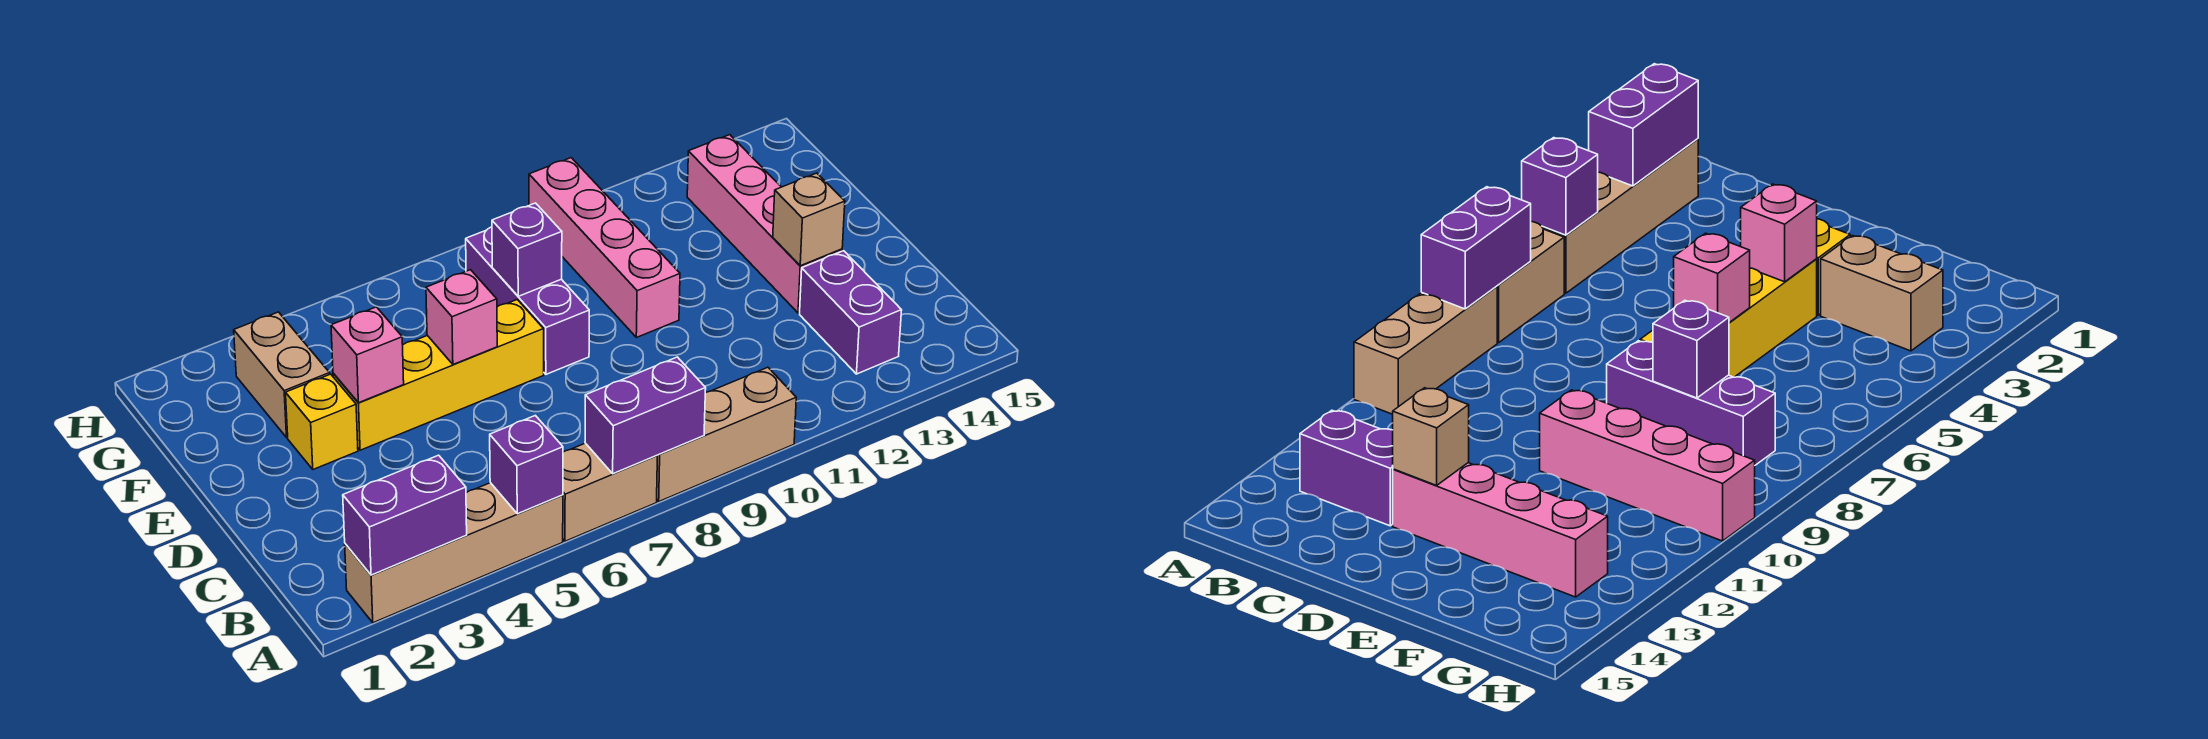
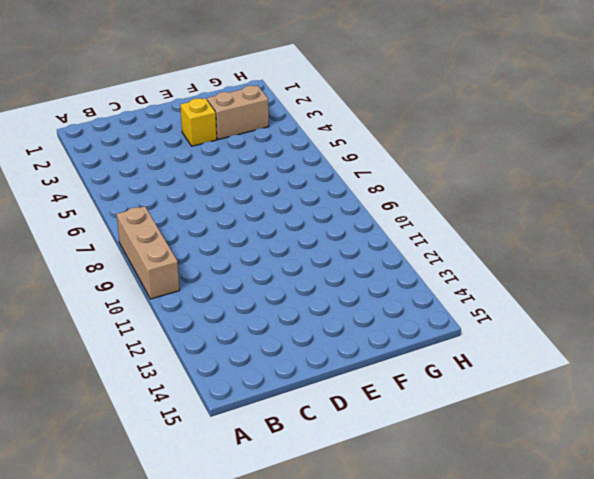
none -> tan brick A2:A5 level 1
none -> tan brick A6:A7 level 1
none -> purple brick B13:C13 level 1

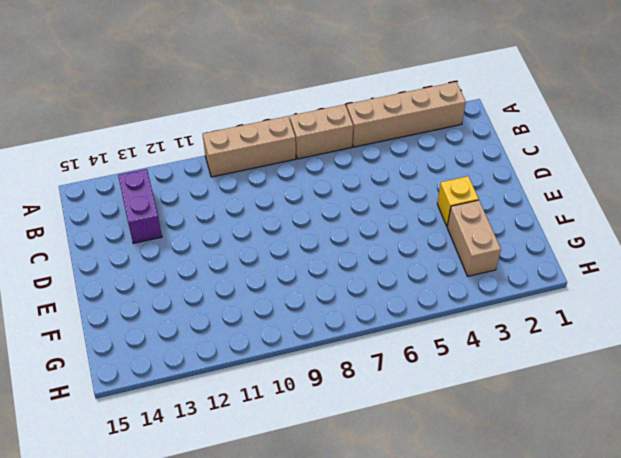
none -> pink brick D13:G13 level 1
none -> yellow brick E4:E7 level 1
none -> purple brick E8:G8 level 1

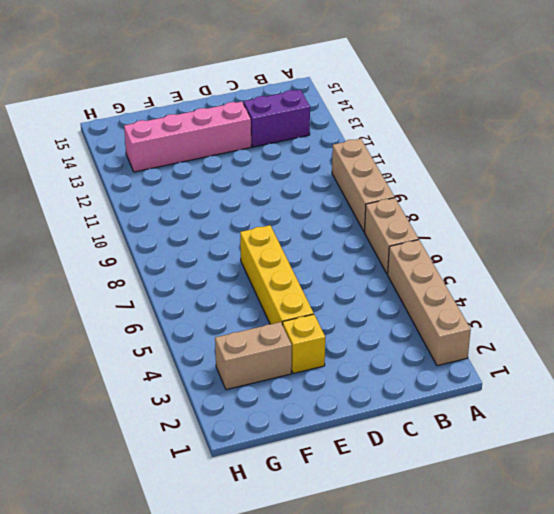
none -> purple brick E8:G8 level 1
none -> pink brick E10:H10 level 1
none -> purple brick A2:A3 level 2

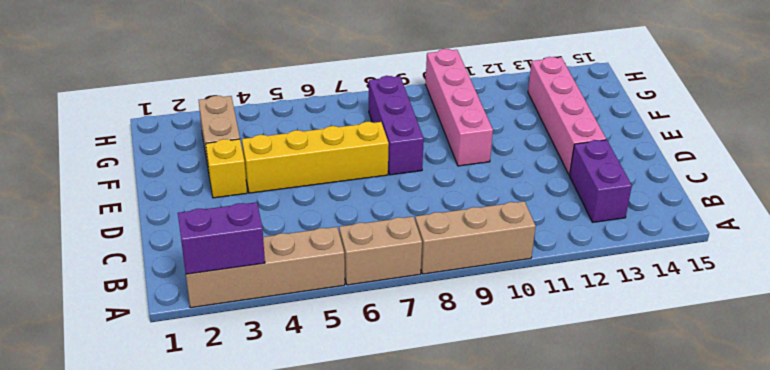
none -> purple brick A5 level 2
none -> purple brick A7:A8 level 2
none -> tan brick D13 level 2

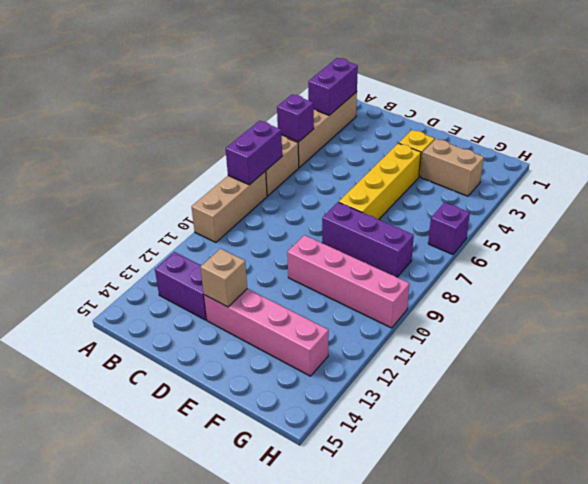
purple brick H6 level 1 -> purple brick F8 level 2
none -> pink brick E4 level 2
none -> pink brick E6 level 2

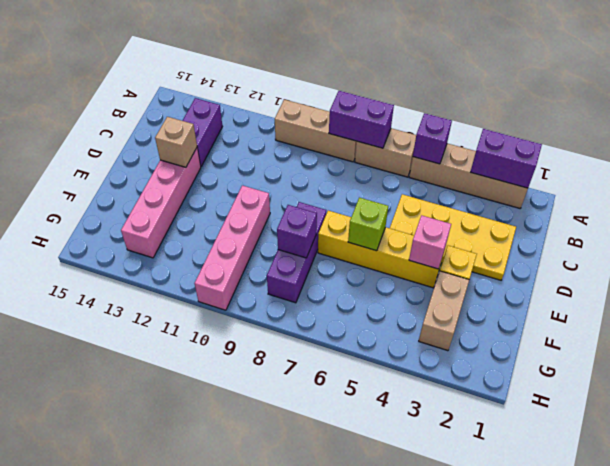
yellow plate C2:D5 level 1 -> none
lime brick E6 level 2 -> pink brick E6 level 2

